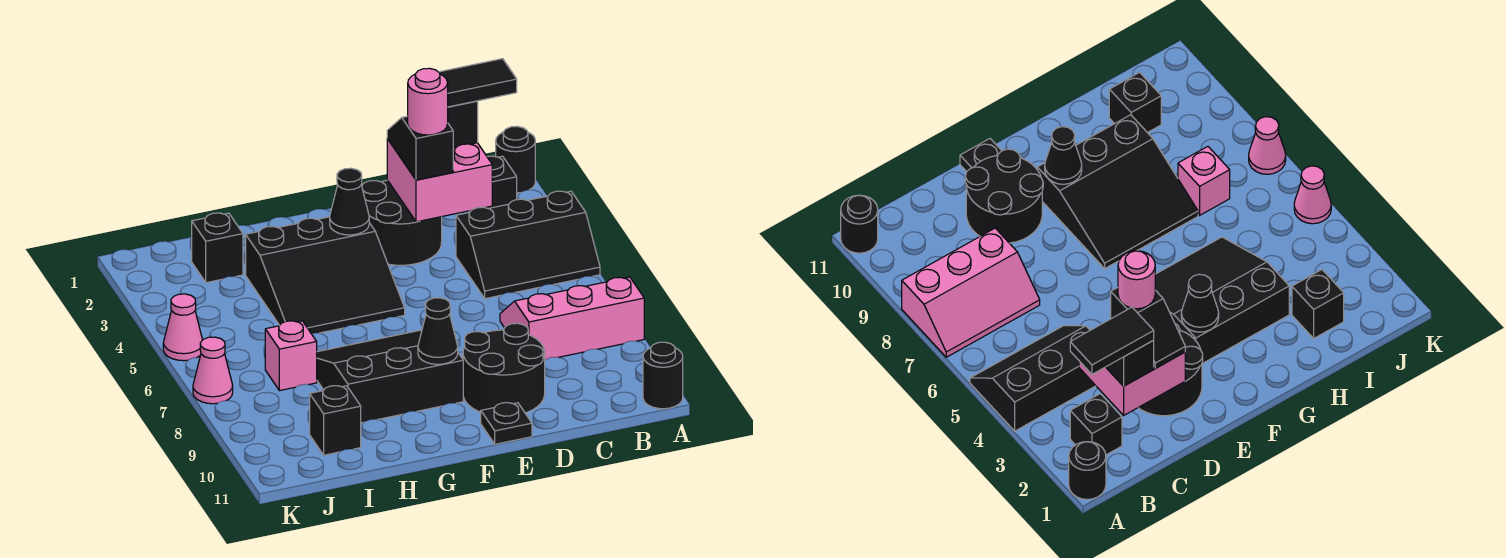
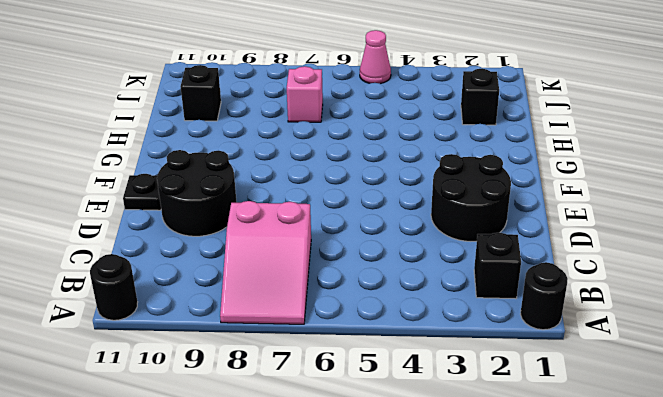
pink slope A7:C8 level 1 top C -> pink slope A7:C8 level 1 top 8
none -> black slope A4:C5 level 1 top 4
none -> black slope F3:H5 level 1 top 3
none -> black slope F7:H9 level 1 top 9

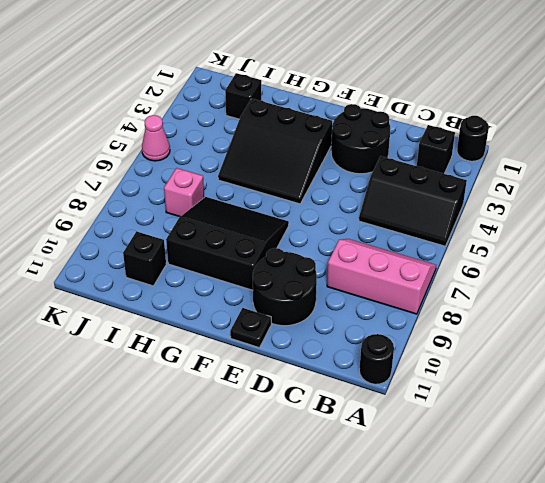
none -> pink cone K7 level 1
none -> pink brick C2:D3 level 2
none -> black cone F3 level 2

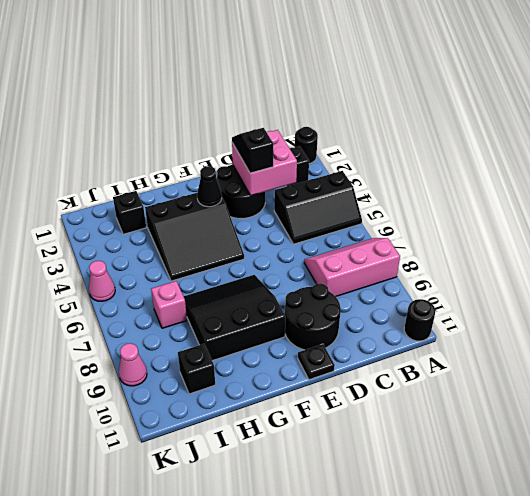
pink cone K9 level 1 -> pink cone K7 level 1
none -> black cone F9 level 2
none -> black brick C2 level 3
none -> black tile B2:C2 level 4

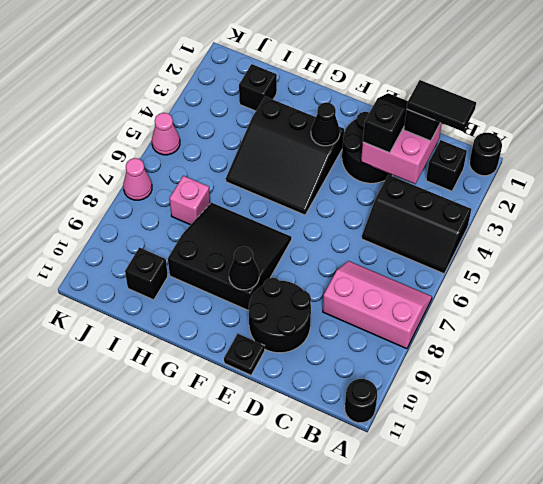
none -> pink round brick D3 level 4

